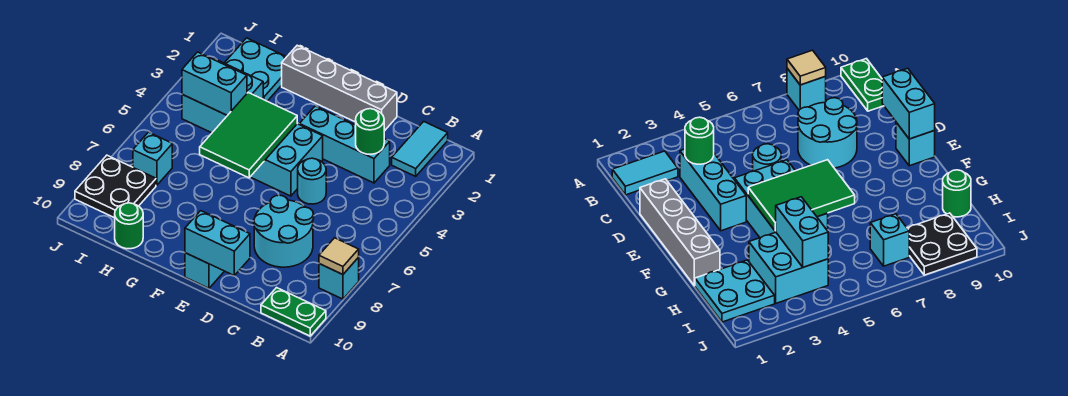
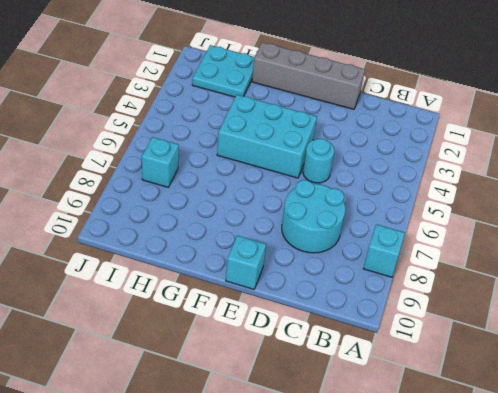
none -> green plate A10:B10 level 1
none -> cyan tile B1:B2 level 1
none -> cyan brick C3:E3 level 1

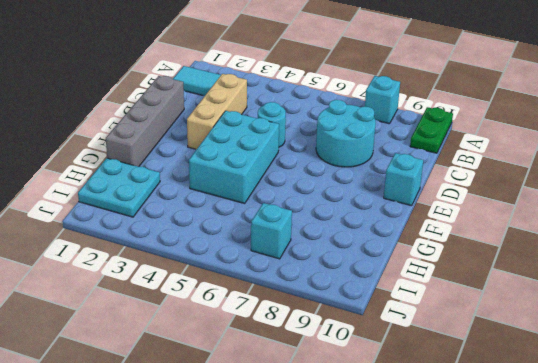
tan brick C3:E3 level 1 -> cyan brick C3:E3 level 1
none -> cyan brick H3:I4 level 1
none -> green round brick H10 level 1
none -> black plate I8:J9 level 1

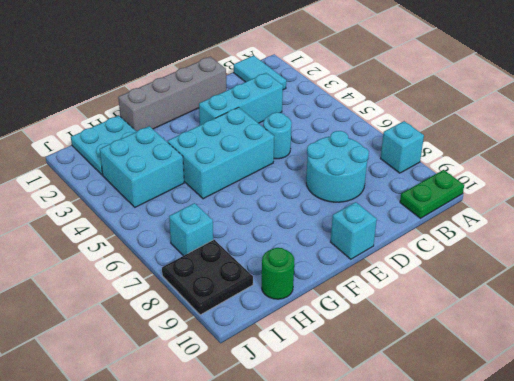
none -> tan tile A8 level 2
none -> green round brick C3 level 2
none -> cyan brick D10:E10 level 2

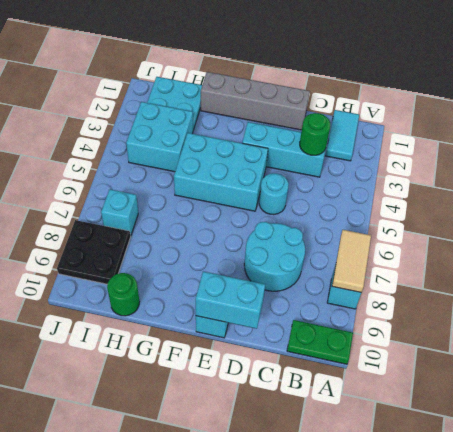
tan tile A7:A8 level 2 -> tan tile A8 level 2
none -> green tile F4:G6 level 2
none -> cyan brick H4:I4 level 2

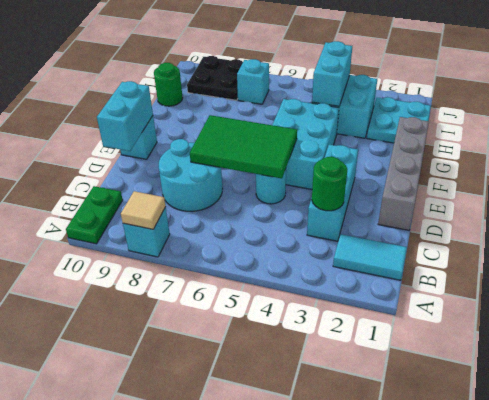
green tile D5:E7 level 2 -> green tile F4:G6 level 2

